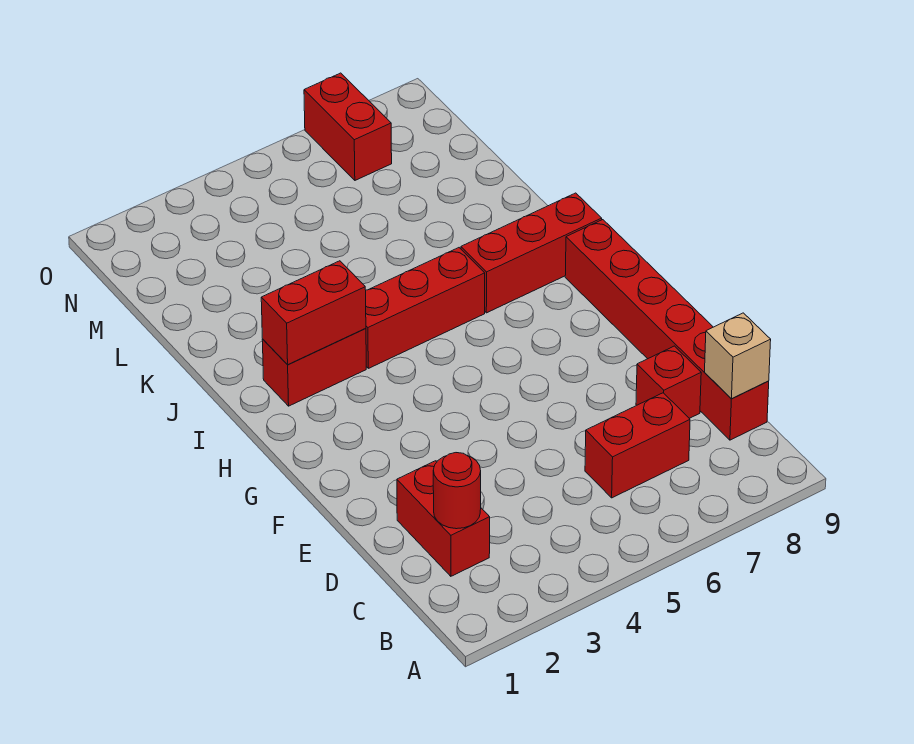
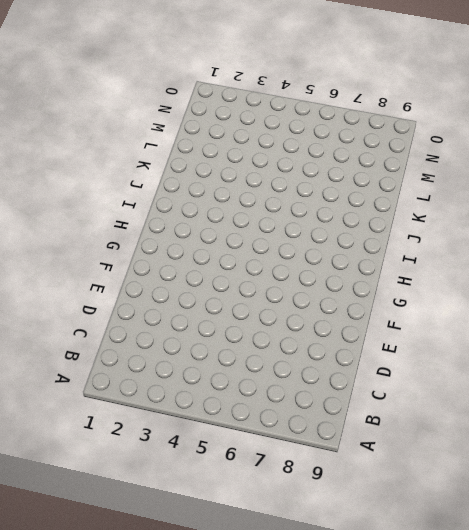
none -> red brick C2:D2 level 1
none -> red brick C6:C7 level 1

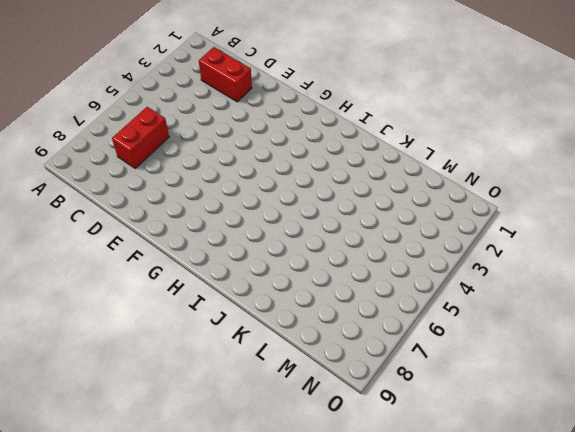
none -> red brick C9:H9 level 1
none -> red brick D8 level 1

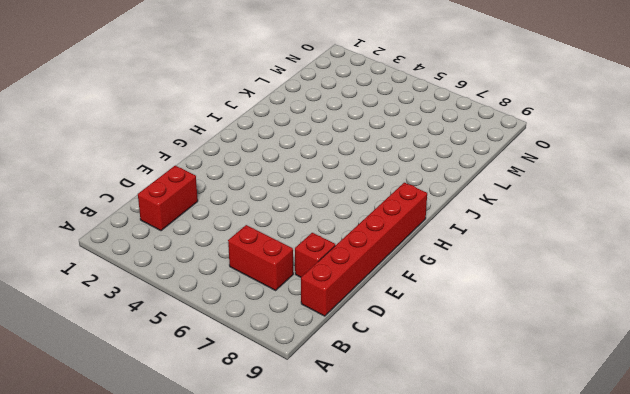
none -> red brick I2:I3 level 1
none -> red brick I4:I6 level 1

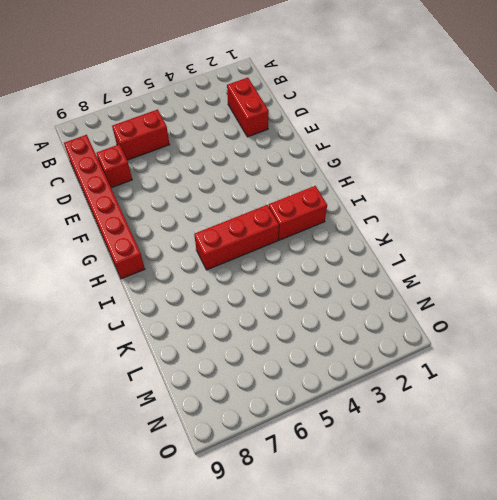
none -> red brick I7:I9 level 1
none -> red brick N7:O7 level 1

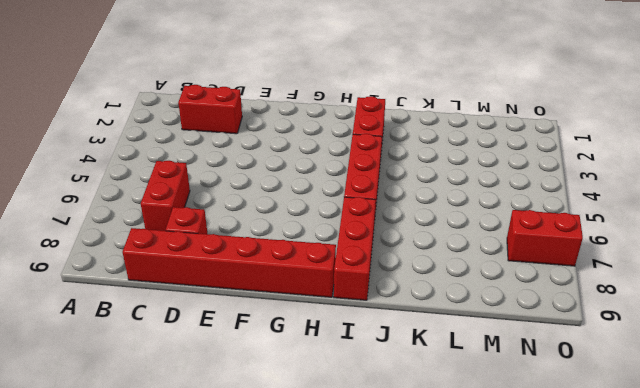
none -> red round brick C2 level 2
none -> tan brick C9 level 2

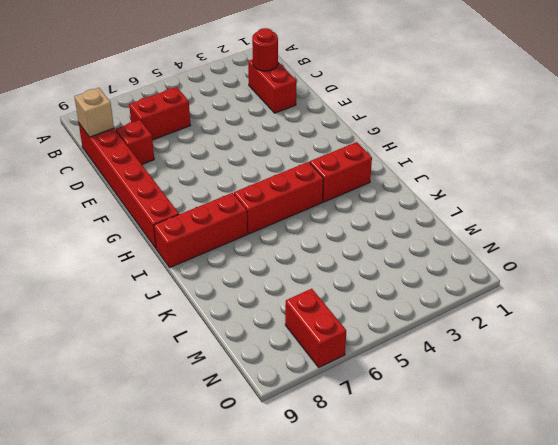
none -> red brick I2:I3 level 2

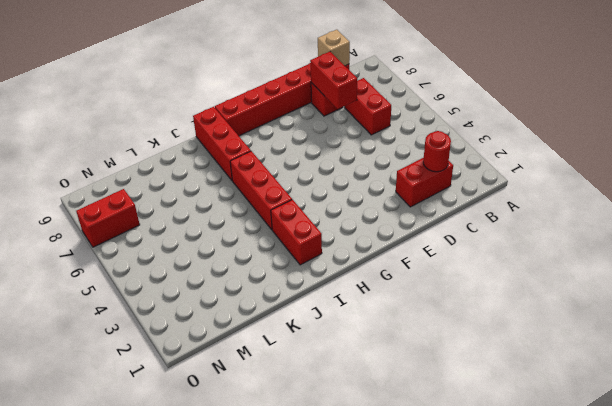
red brick D7:D8 level 2 -> red brick I2:I3 level 2

